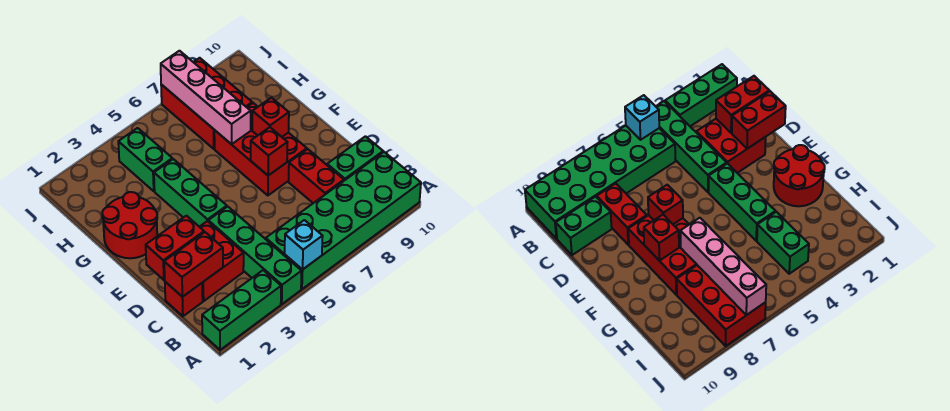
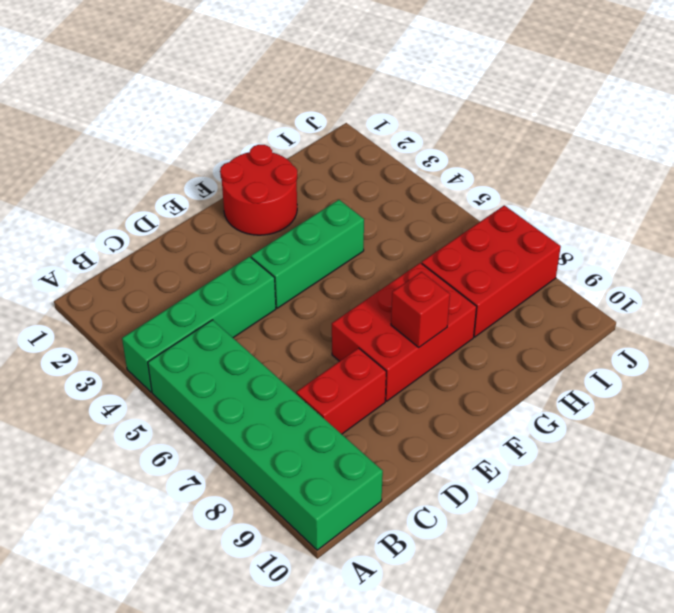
none -> green brick A1:A3 level 1
none -> red brick C1 level 1
none -> red brick C2:D3 level 1

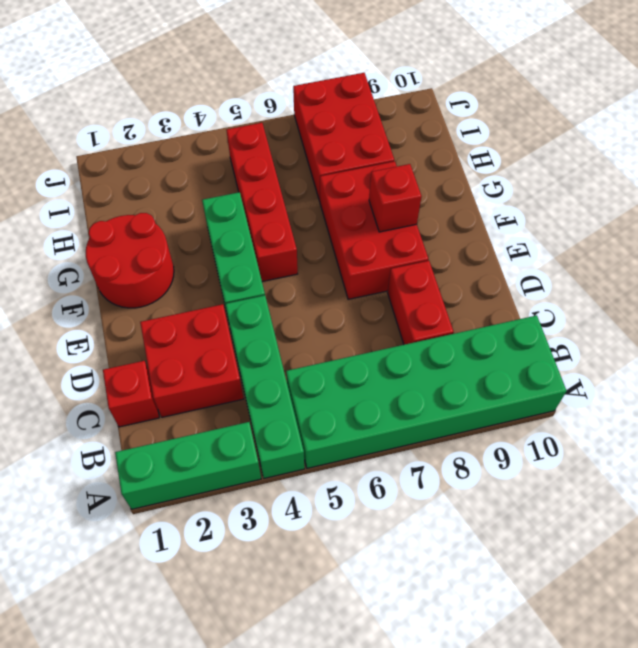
red brick F5:I5 level 1 -> none
none -> green brick C9:C10 level 1
none -> green brick H4:I4 level 1
none -> cyan brick A5 level 2

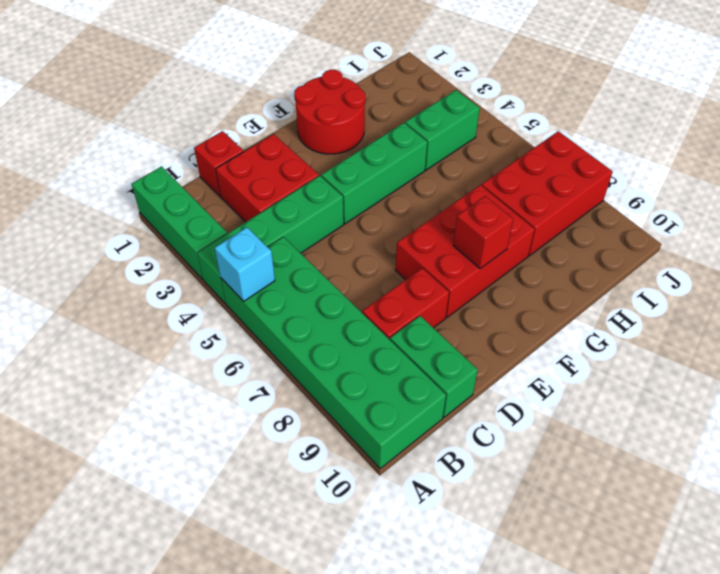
none -> red brick C1:C2 level 2
none -> red brick D1:D2 level 2
none -> red brick E7 level 2

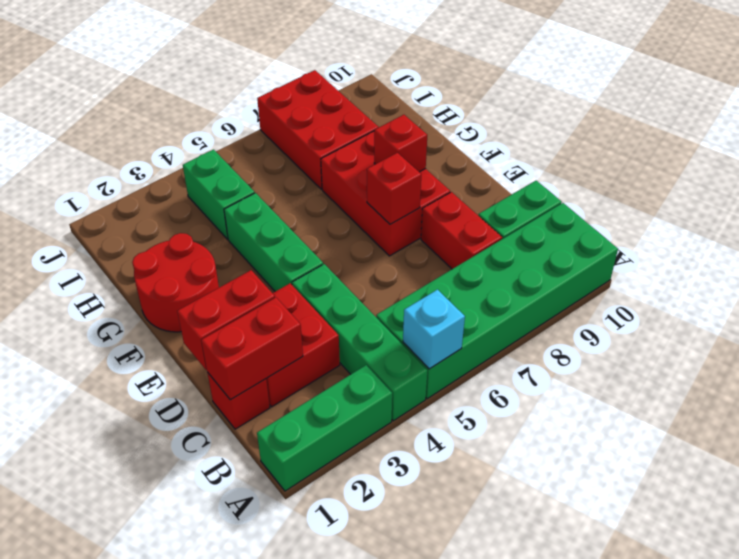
none -> pink brick G7:J7 level 2

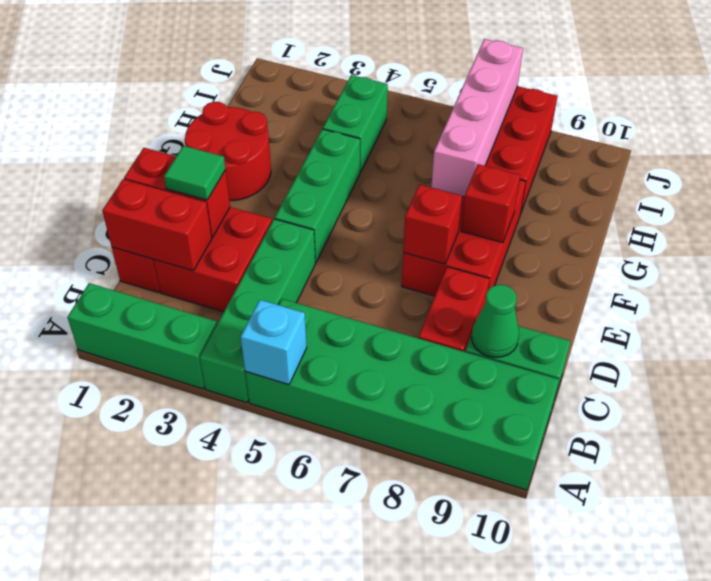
green cone C9 level 2 -> none
green tile D2 level 3 -> none

